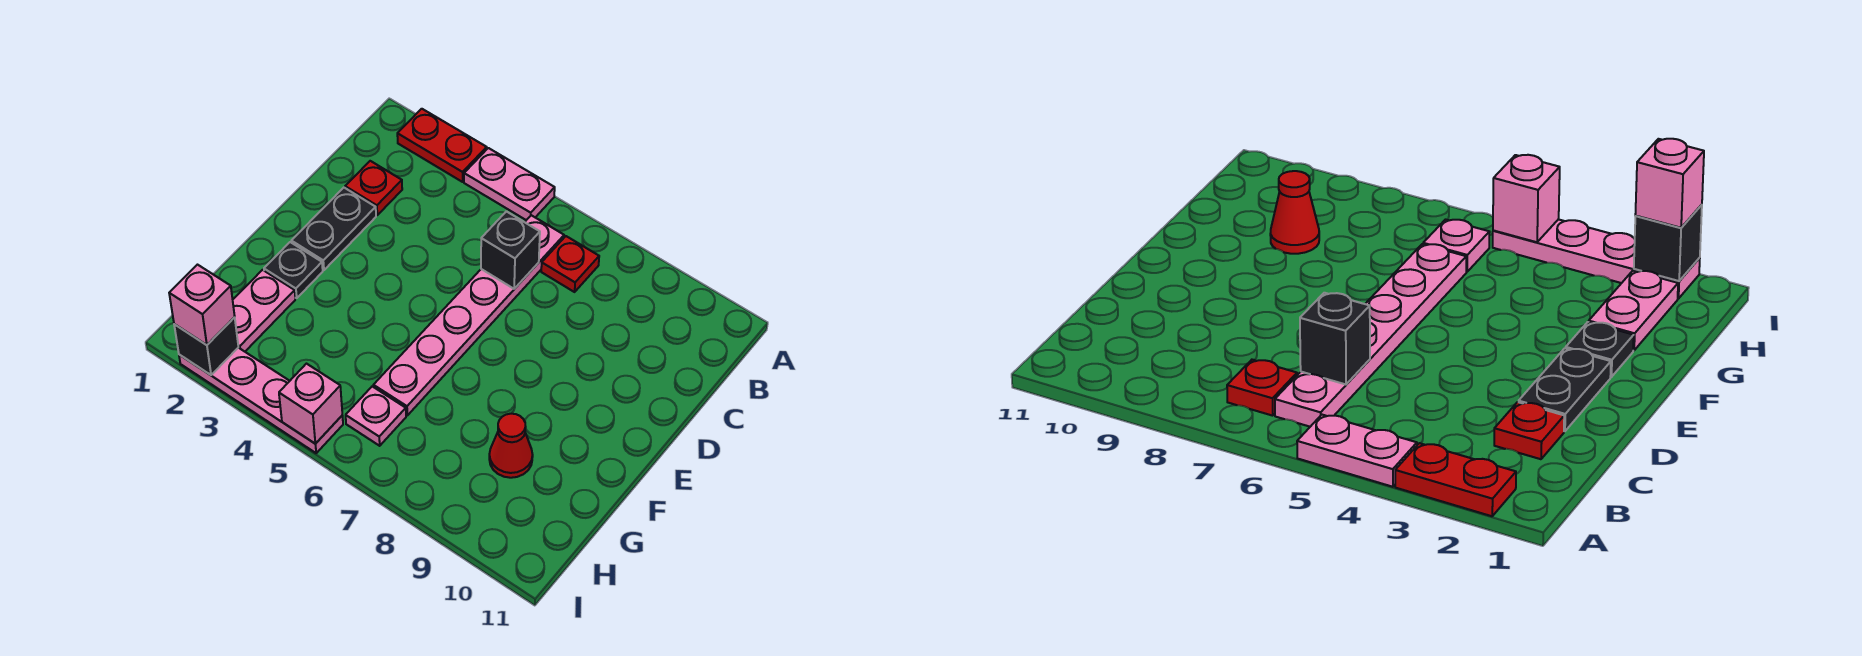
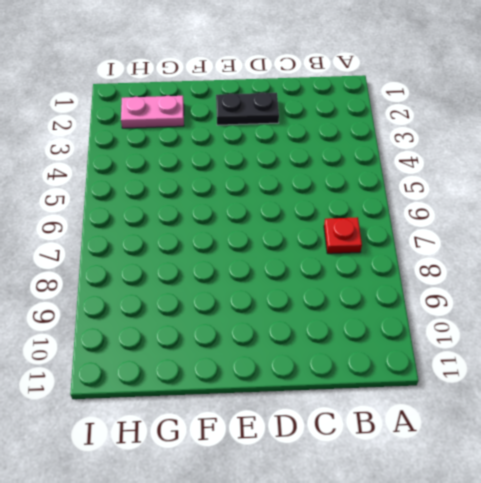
none -> red plate A2:A3 level 1
none -> pink plate A4:A5 level 1
none -> pink plate B6:G6 level 1

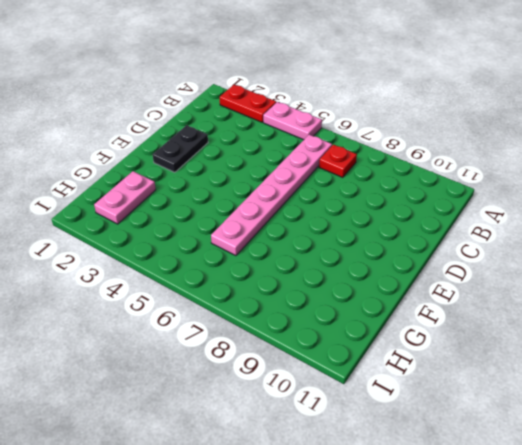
none -> red plate C2 level 1
none -> black plate F2 level 1
none -> red cone G9 level 1

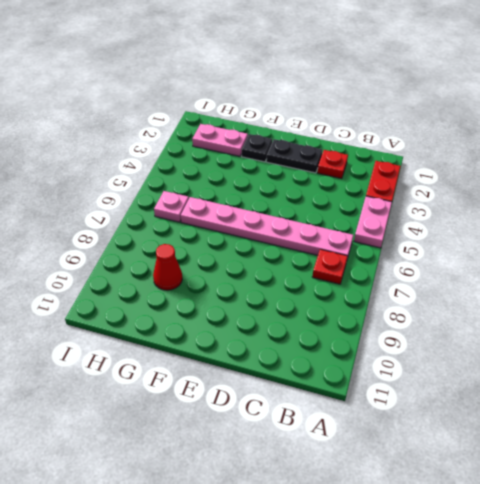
none -> pink plate I2:I5 level 1
none -> black brick C6 level 2
none -> black brick I2 level 2

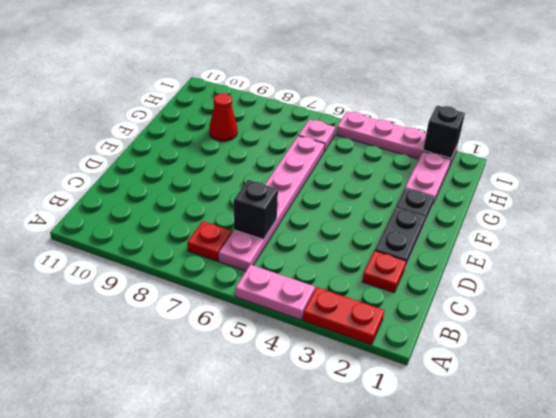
none -> pink brick I5 level 2
none -> pink brick I2 level 3

